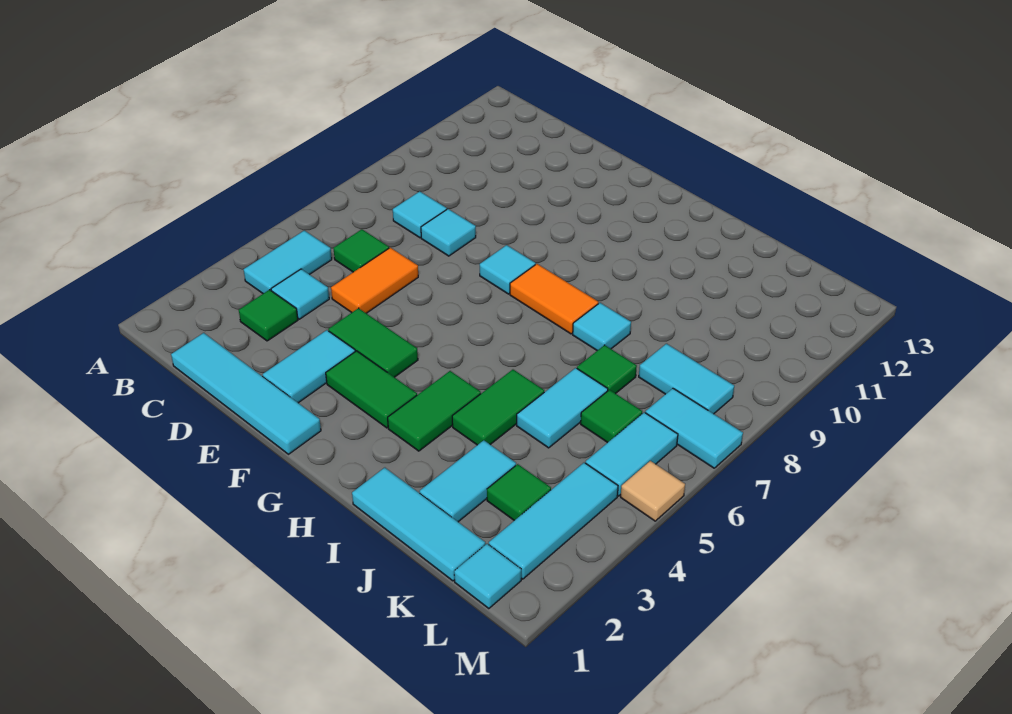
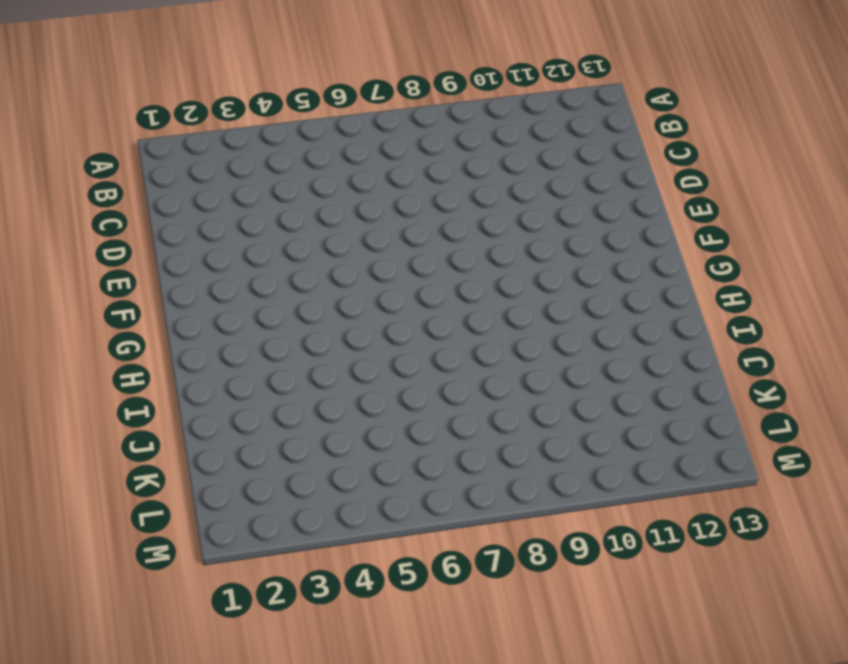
none -> cyan tile B4:B5 level 1
none -> cyan tile C1:F1 level 1
none -> green tile C3 level 1

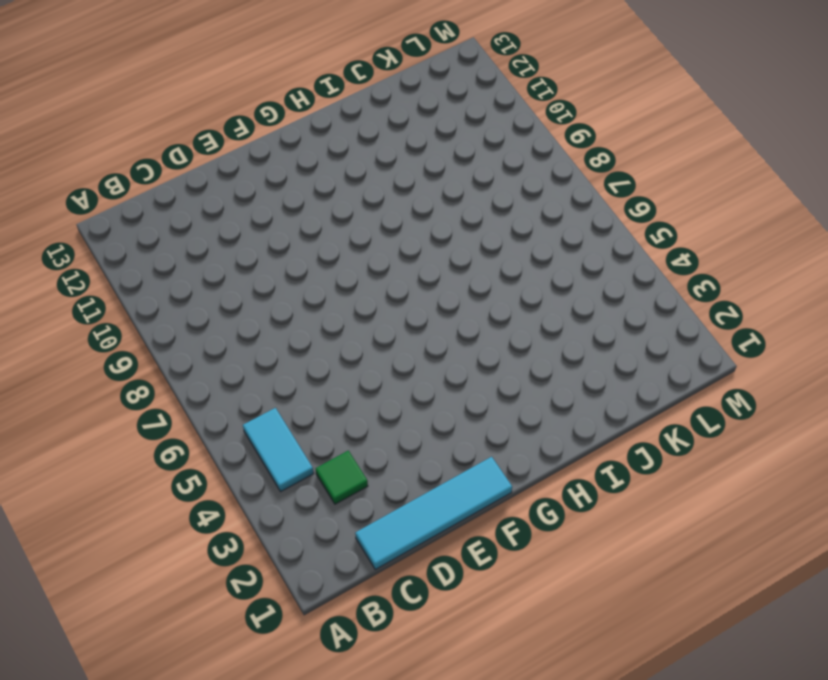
none -> cyan tile C4 level 1
none -> green tile C6 level 1
none -> cyan tile C8 level 1

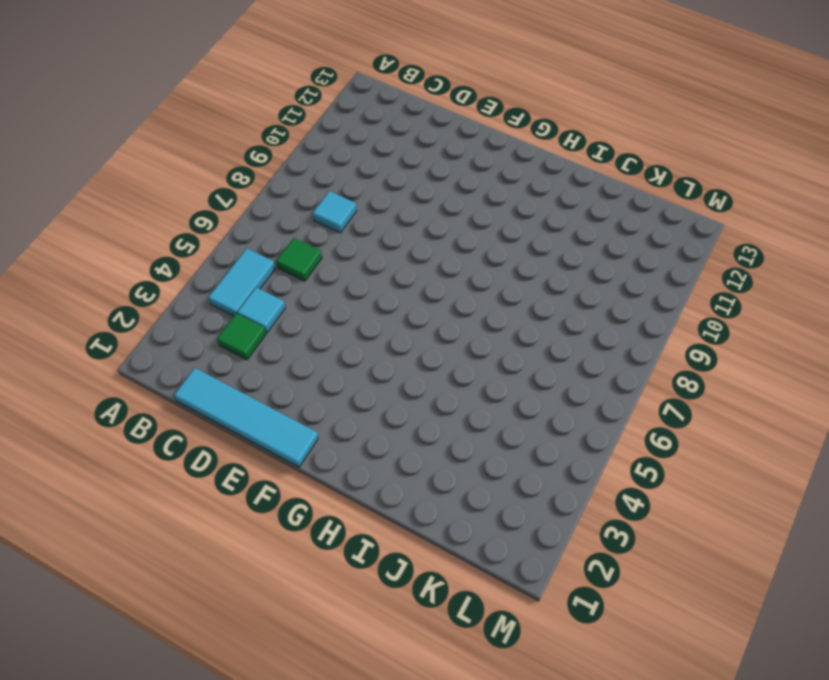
none -> orange tile D5:D6 level 1
none -> cyan tile D8 level 1
none -> cyan tile E2:E3 level 1

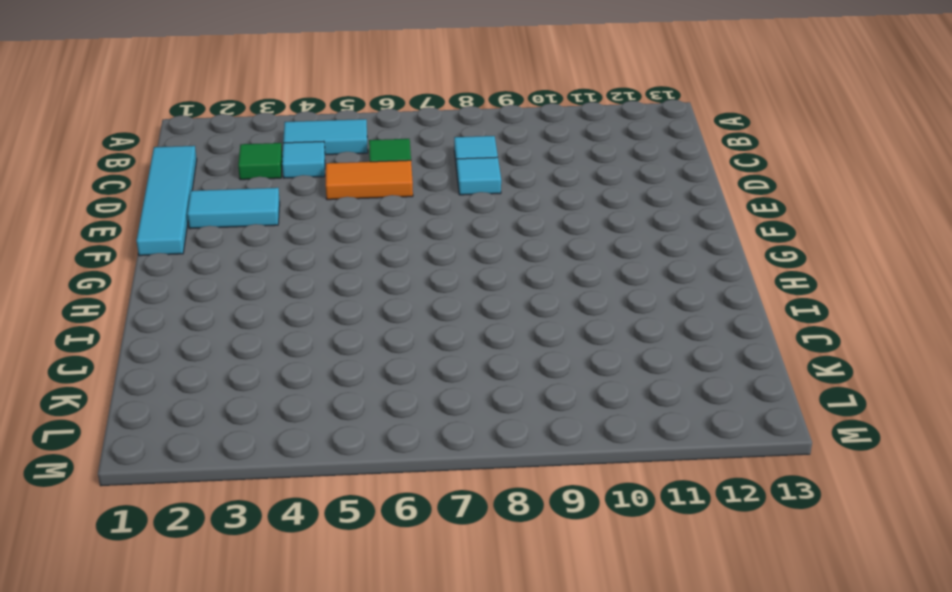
none -> green tile E4:F4 level 1
none -> green tile F3:G3 level 1
none -> cyan tile F8 level 1

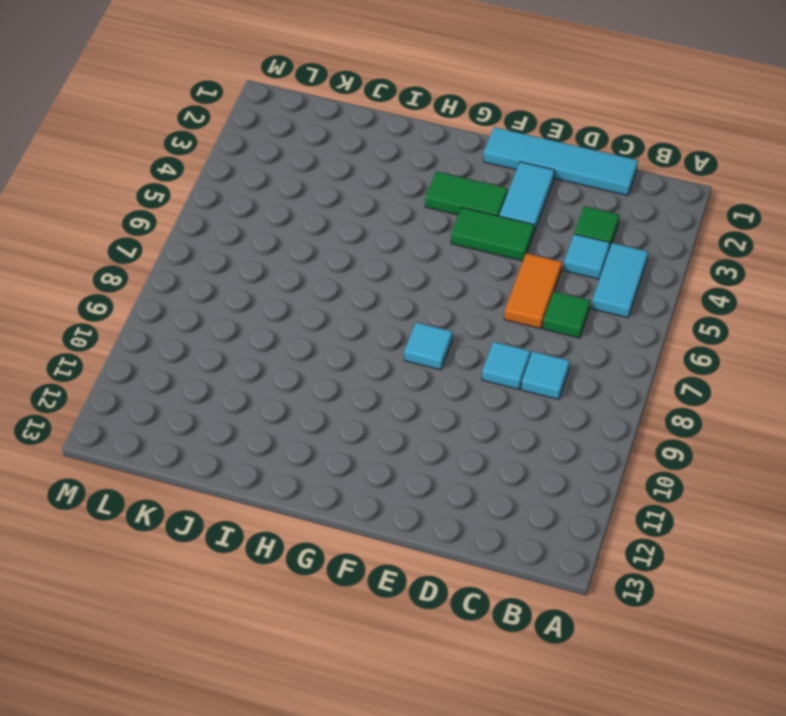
none -> orange tile G8:H8 level 1
none -> green tile H3:H4 level 1
none -> cyan tile I1:K1 level 1

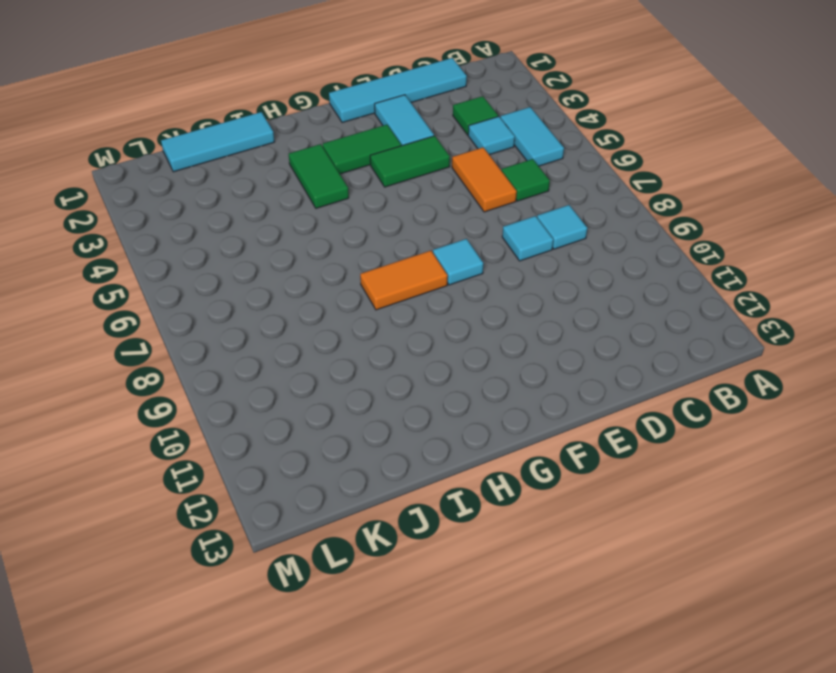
none -> green tile I4:I5 level 1
none -> cyan tile I8 level 1
none -> cyan tile J2:J3 level 1

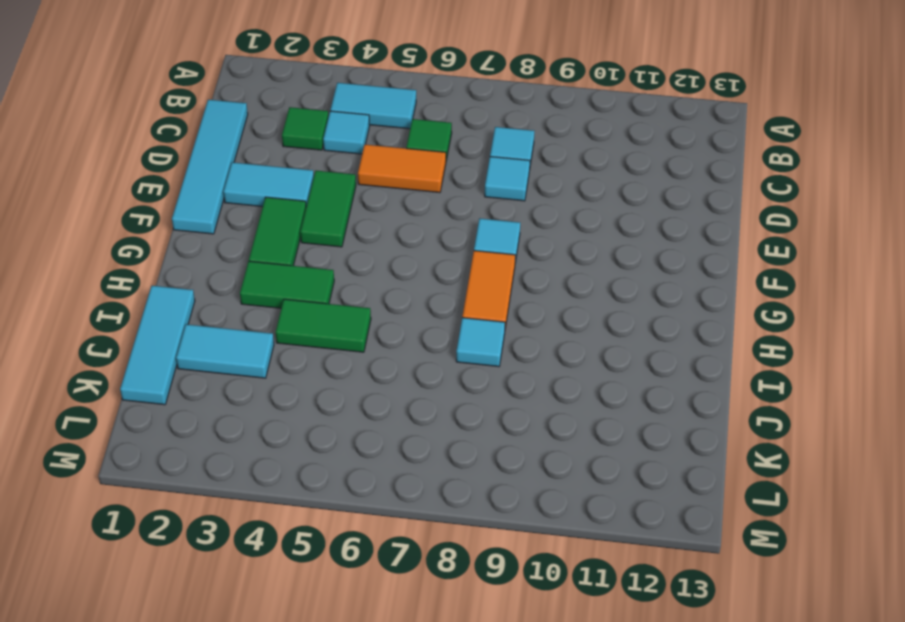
none -> cyan tile J5:J6 level 1
none -> green tile J7 level 1
none -> green tile K3 level 1

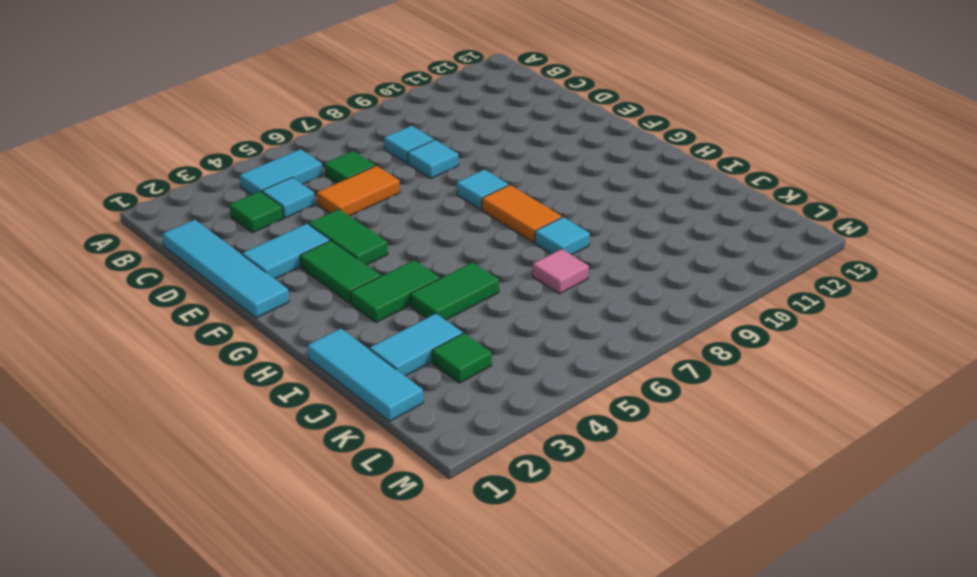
pink tile J7 level 1 -> green tile J7 level 1
none -> cyan tile J5:J6 level 1
none -> green tile K6 level 1
none -> cyan tile K8:L8 level 1

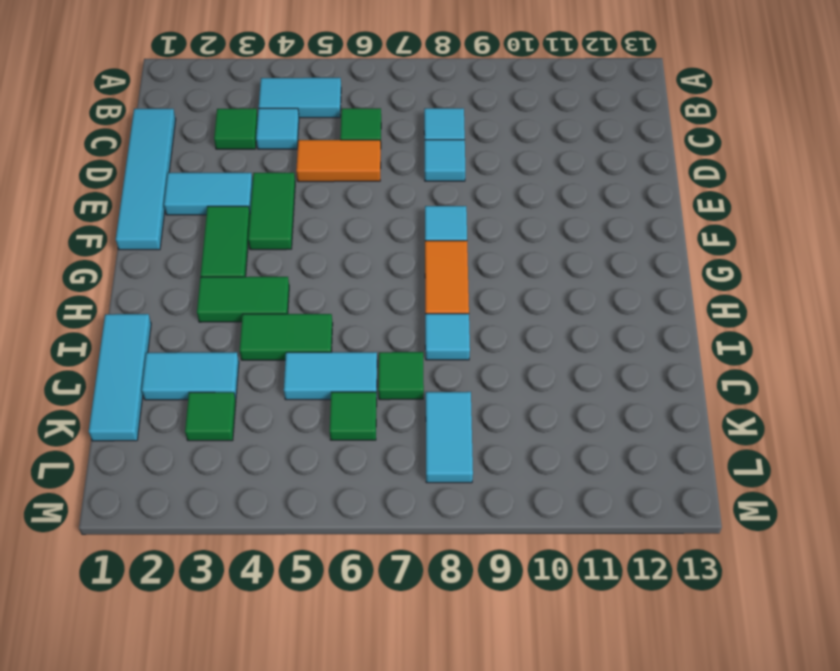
none -> cyan tile L1 level 1
none -> cyan tile L2:L4 level 1
none -> cyan tile L5:L6 level 1

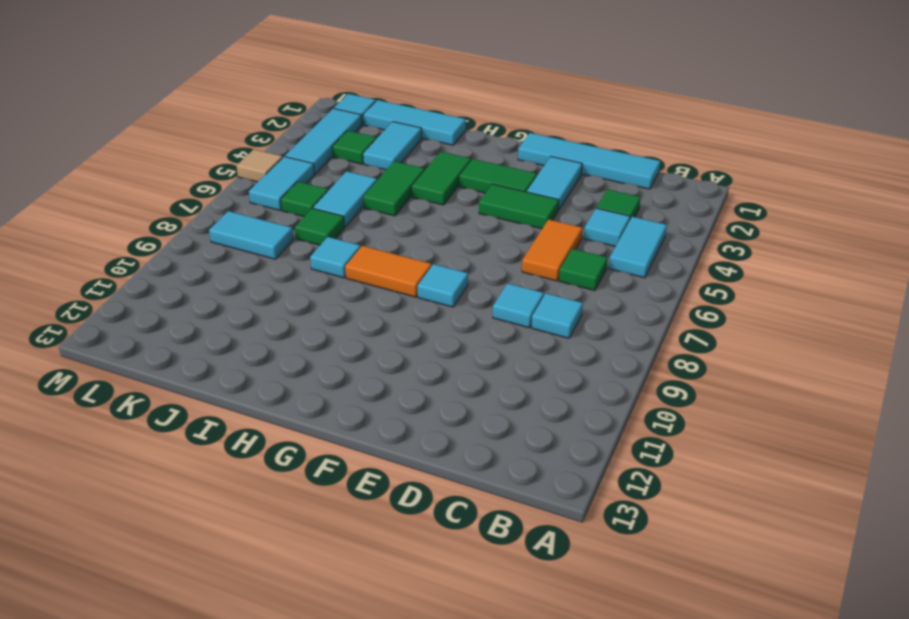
none -> cyan tile L7:M7 level 1

